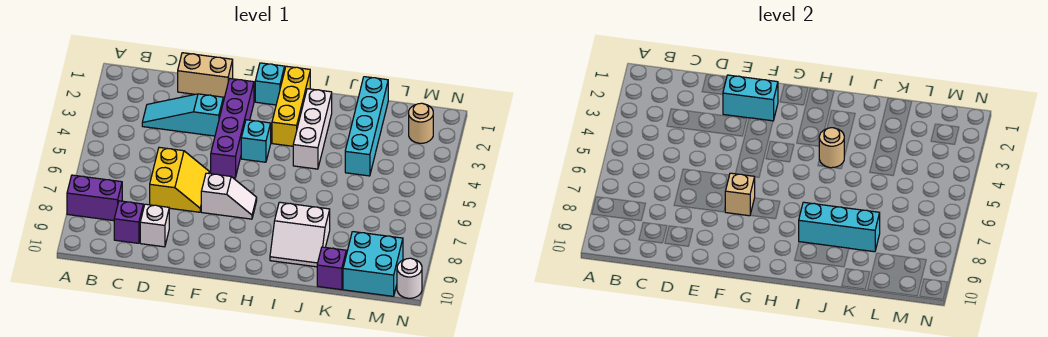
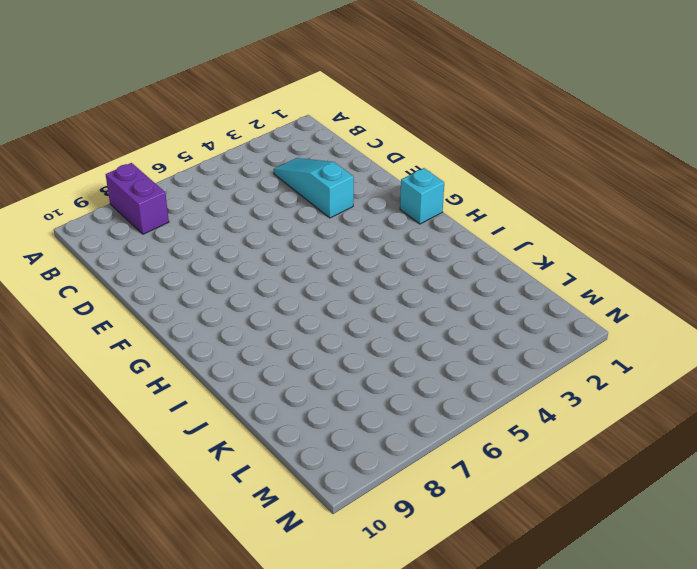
none -> purple brick C9 level 1
none -> tan brick D1:E1 level 1
none -> yellow slope D6:E7 level 1 top D

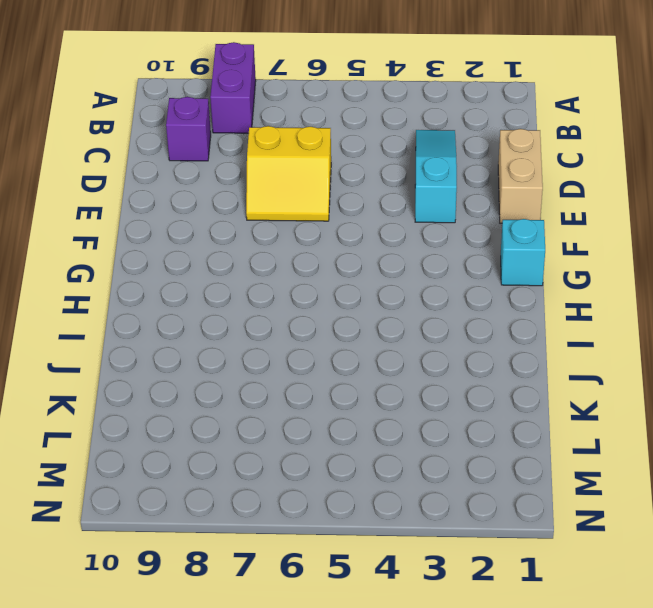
none -> white brick D9 level 1
none -> purple brick F2:F5 level 1
none -> white slope F7:G7 level 1 top F

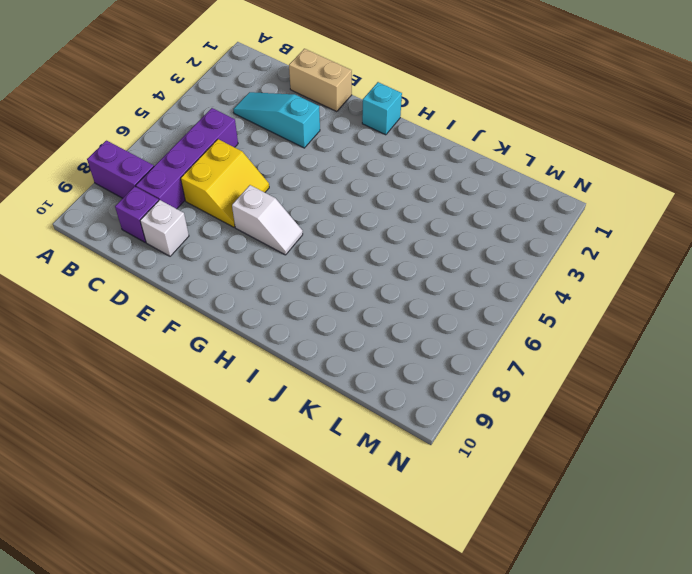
purple brick C5:C8 level 1 -> purple brick F2:F5 level 1
none -> cyan brick G4 level 1
none -> yellow brick H1:H3 level 1
none -> white brick I2:I4 level 1

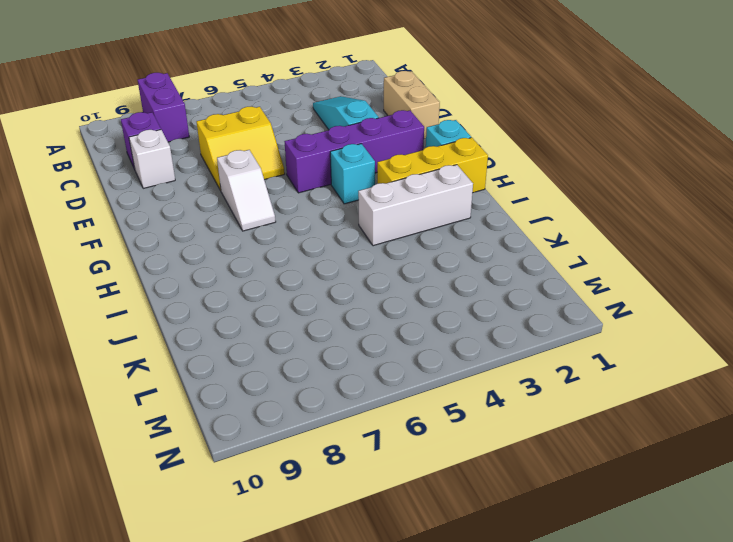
none -> white slope I8:J9 level 1 top 8
none -> cyan brick K1:K4 level 1
none -> purple brick K10 level 1

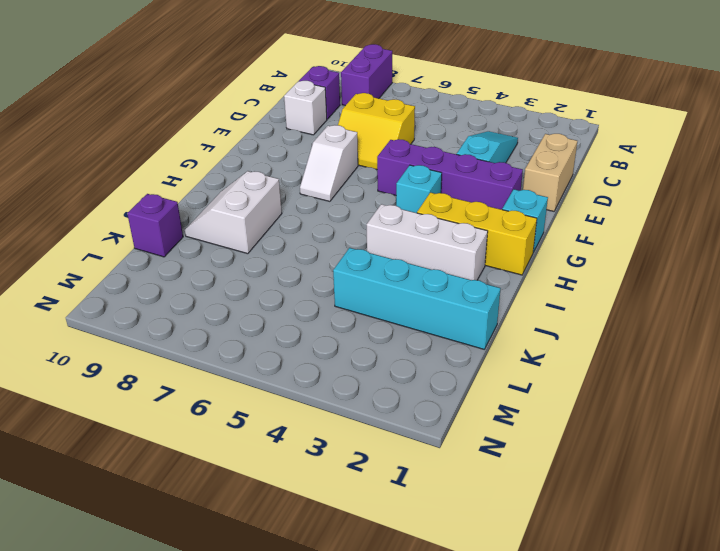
none -> cyan brick L9:M10 level 1
none -> tan round brick M2 level 1
none -> white round brick N10 level 1

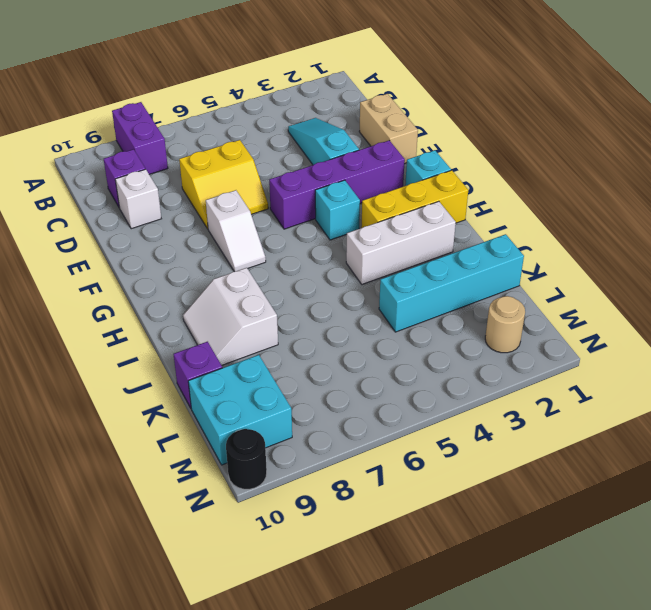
black round brick N10 level 1 -> white round brick N10 level 1
none -> cyan brick E2:F2 level 2
none -> tan brick F7 level 2
none -> tan round brick I4 level 2

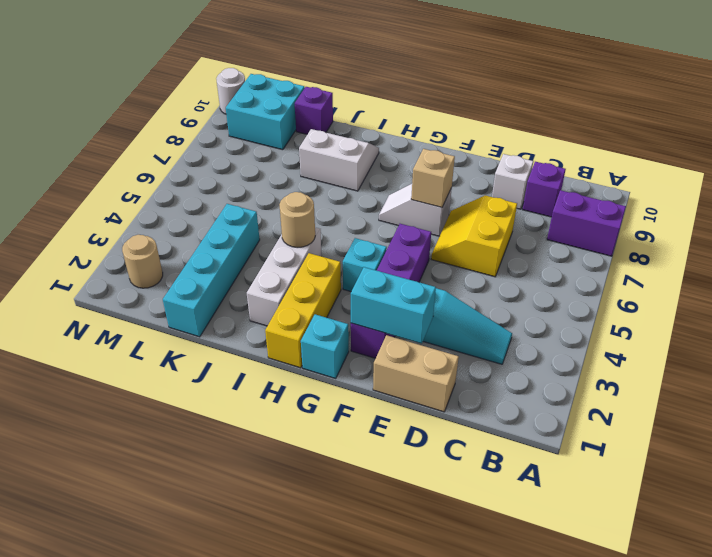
none -> cyan brick I8:K8 level 2

